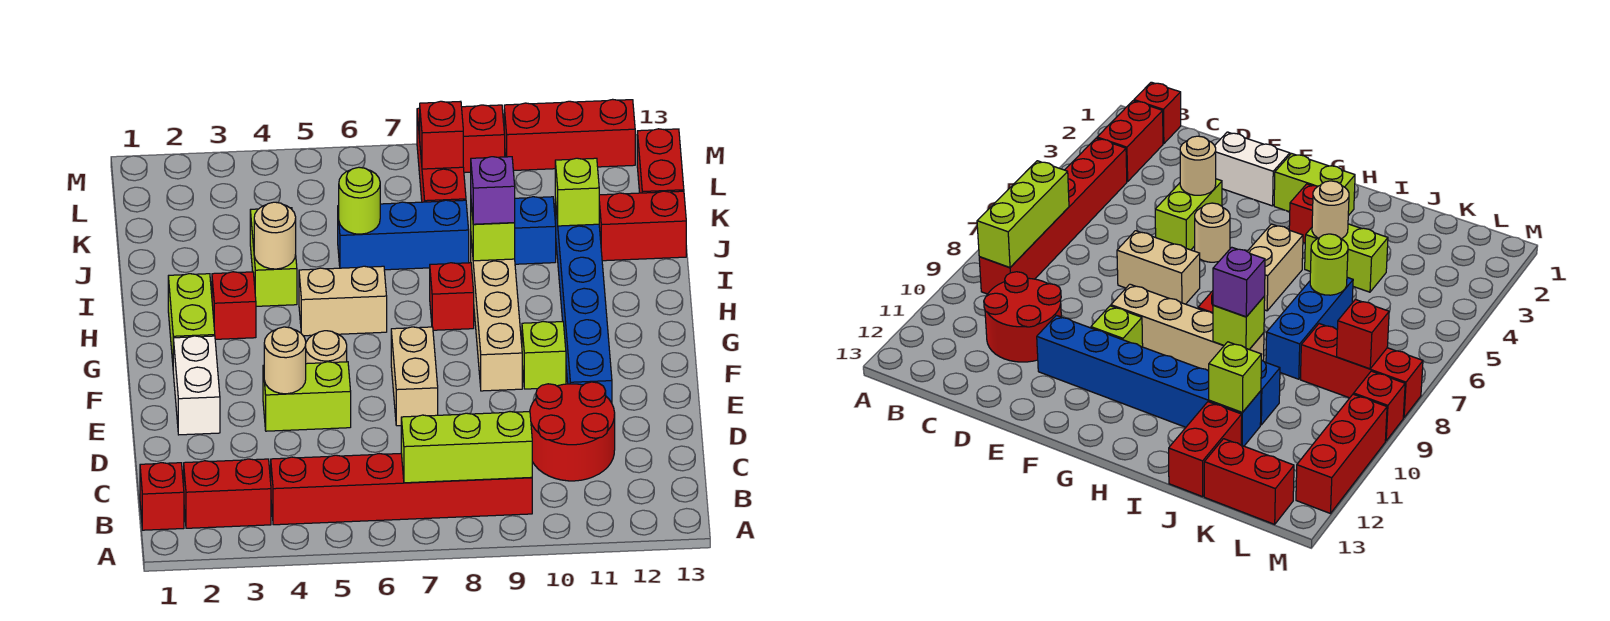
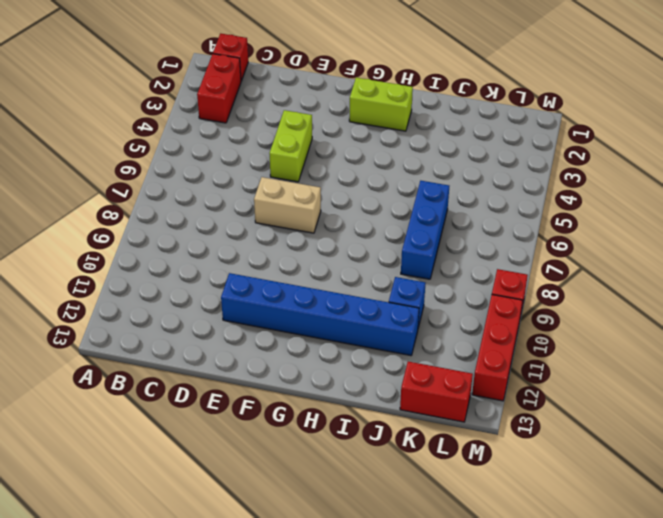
none -> red brick B4:B9 level 1
none -> red round brick C10:D11 level 1
none -> white brick E2:F2 level 1
none -> tan round brick F5 level 1

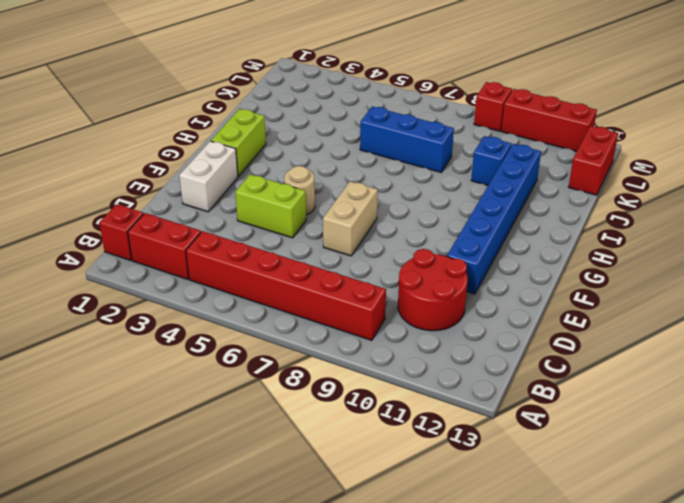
none -> tan brick F9:I9 level 1
none -> lime brick F10 level 1
none -> red brick H3 level 1
none -> tan brick H5:H6 level 1

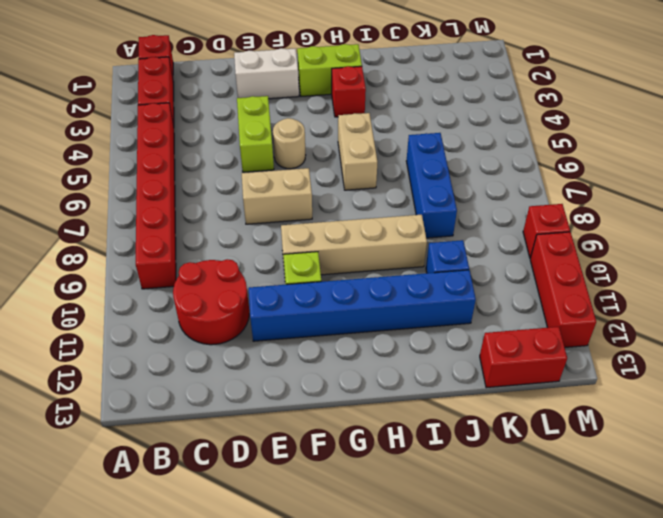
none -> red brick H8 level 1
none -> lime brick I4:J4 level 1
none -> red brick J12:J13 level 1
none -> red brick K8:M8 level 1

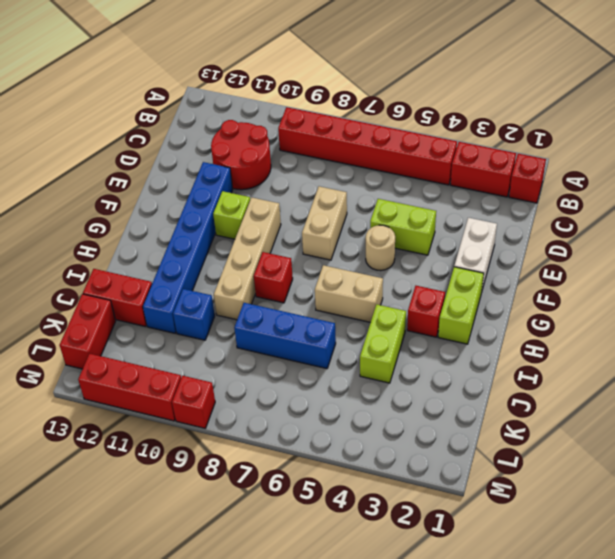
none -> red brick K8:M8 level 1
none -> lime brick B7:B9 level 2
none -> tan round brick E4 level 2
none -> tan round brick I4 level 2

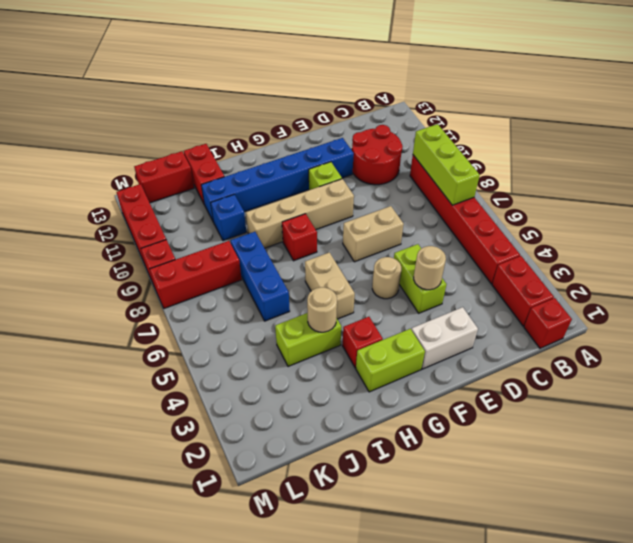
none -> lime brick I9 level 2
none -> lime round brick J6 level 2
none -> lime brick J11 level 2
none -> red brick L8 level 2

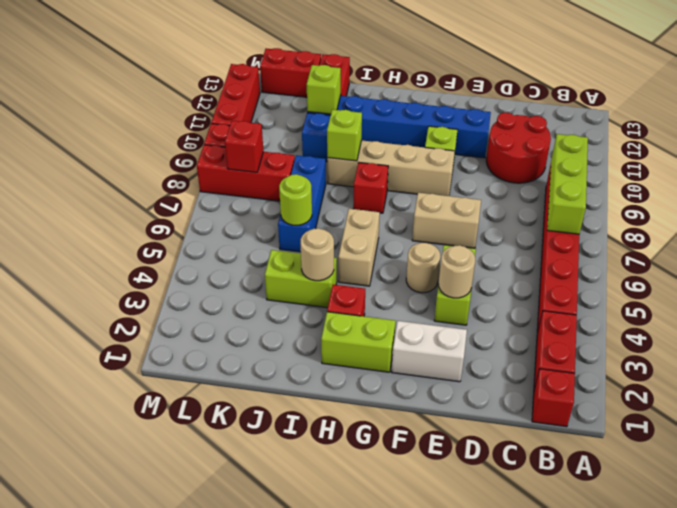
none -> purple brick I9 level 3

